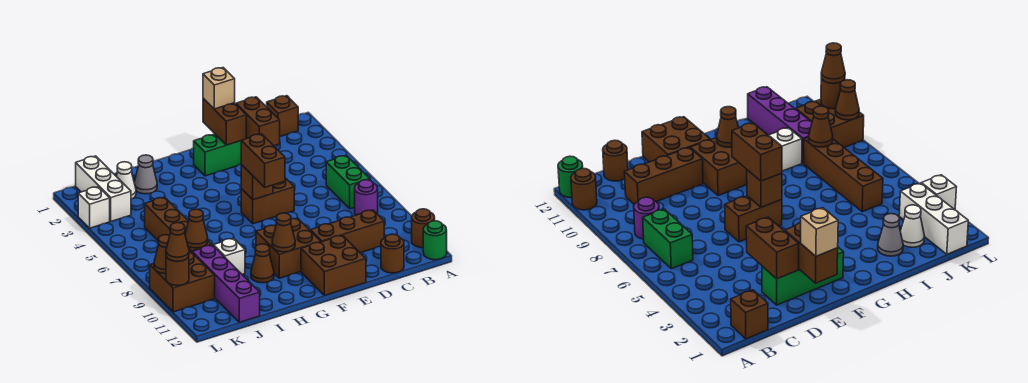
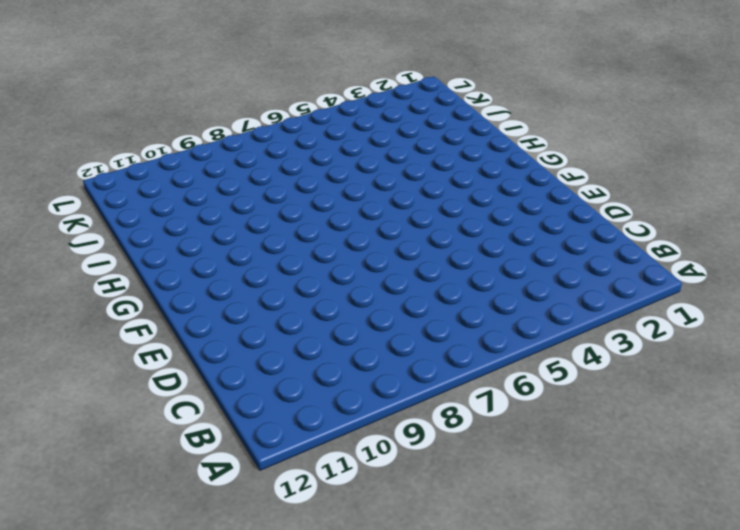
none -> brown round brick A11 level 1
none -> green round brick A12 level 1
none -> brown brick B1 level 1
none -> green brick B6:B7 level 1

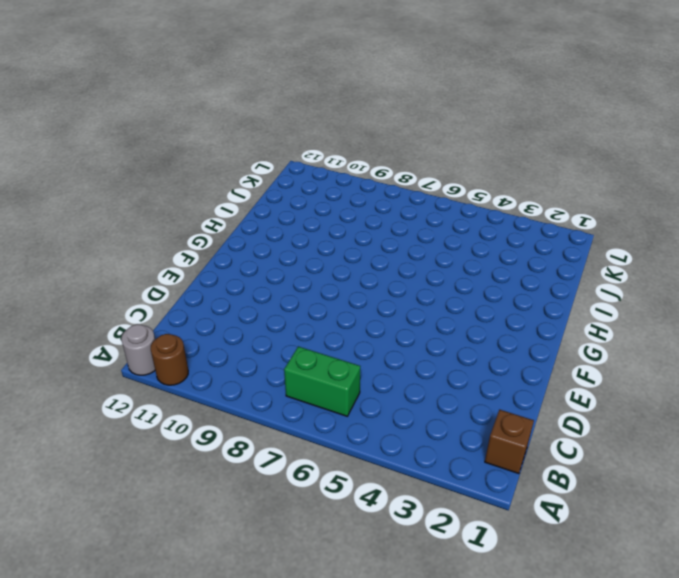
grey round brick A12 level 1 -> green round brick A12 level 1
none -> purple round brick B8 level 1
none -> brown brick C10:E10 level 1
none -> brown round brick C12 level 1
none -> green brick D2:F2 level 1

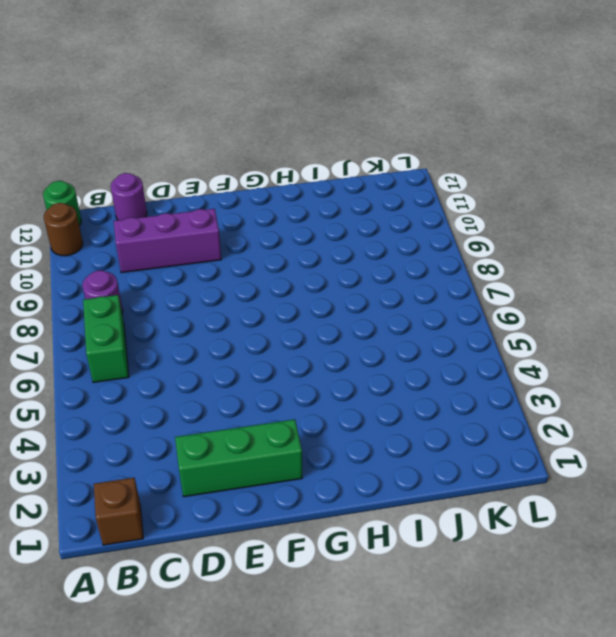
purple brick C10:E10 level 1 -> brown brick C10:E10 level 1
purple round brick C12 level 1 -> brown round brick C12 level 1
none -> brown brick E6:F6 level 1
none -> brown brick E11:F12 level 1
none -> brown brick F9:G10 level 1
none -> brown cone H10 level 1

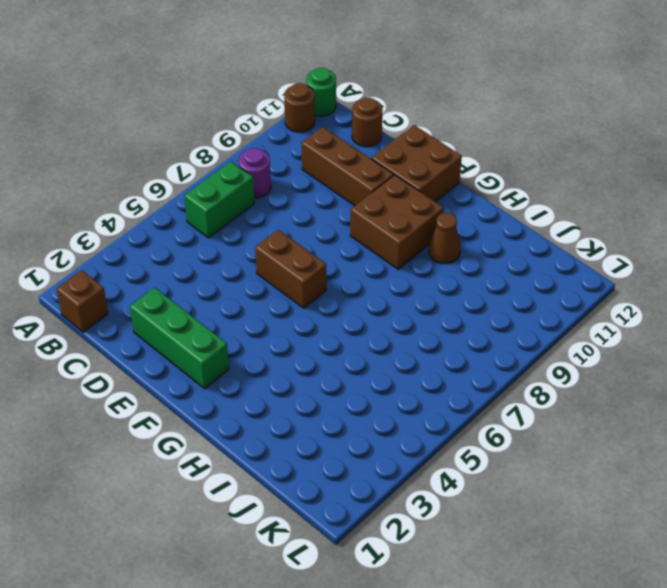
none -> grey cone I2 level 1
none -> white brick I9 level 1
none -> white cone J2 level 1
none -> brown brick J5:J8 level 1

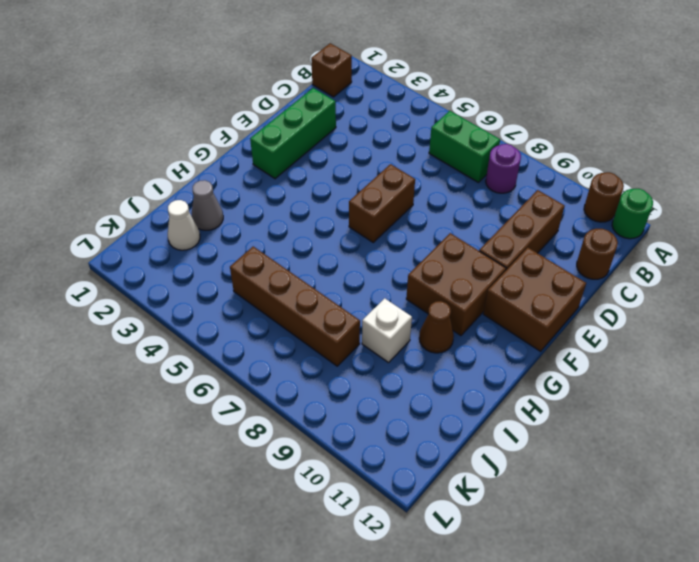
none -> purple brick J9:J12 level 1
none -> white brick K1:K3 level 1
none -> brown brick K9:L10 level 1
none -> white brick L3 level 1

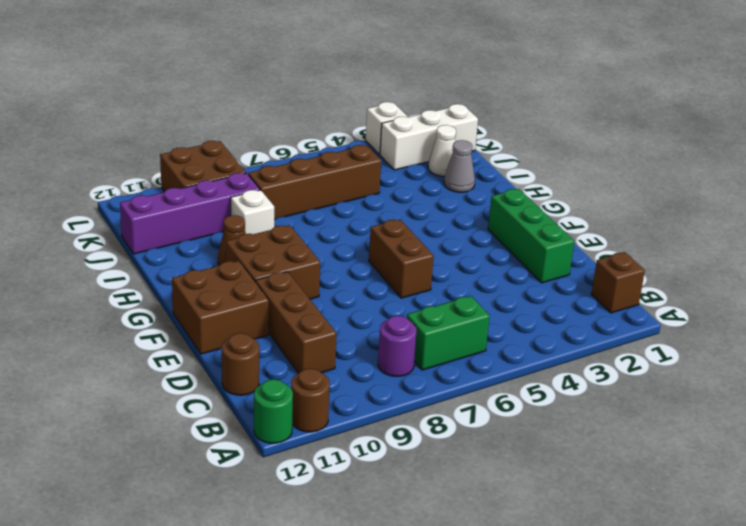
none -> brown brick D2:D3 level 2
none -> brown brick E1:E2 level 2
none -> brown brick F6 level 2
none -> brown cone G10 level 2

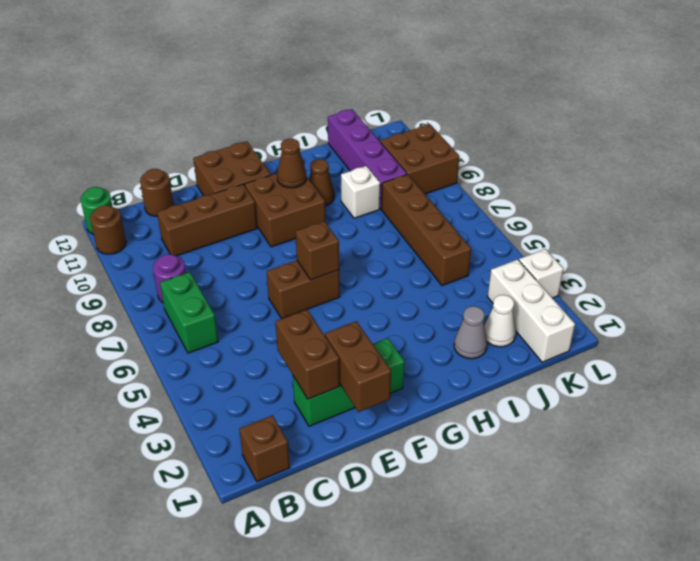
none -> brown cone J8 level 2
none -> brown cone L9 level 2
none -> brown round brick L10 level 2
none -> tan brick E1 level 3

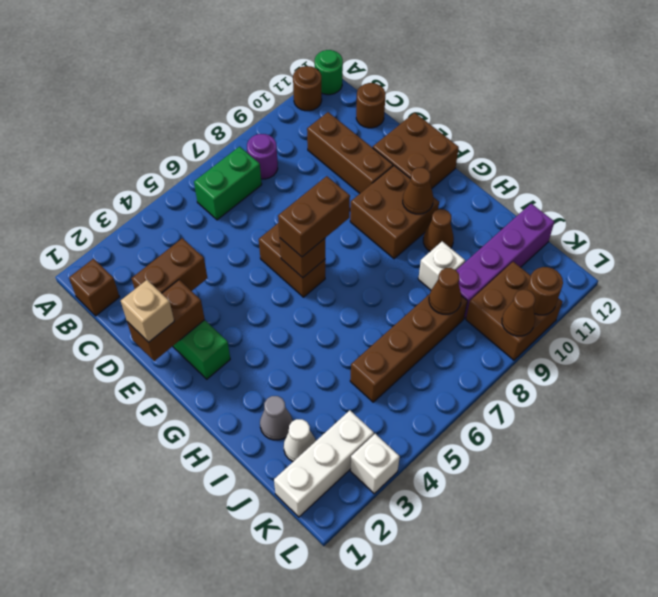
none -> brown cone L10 level 3

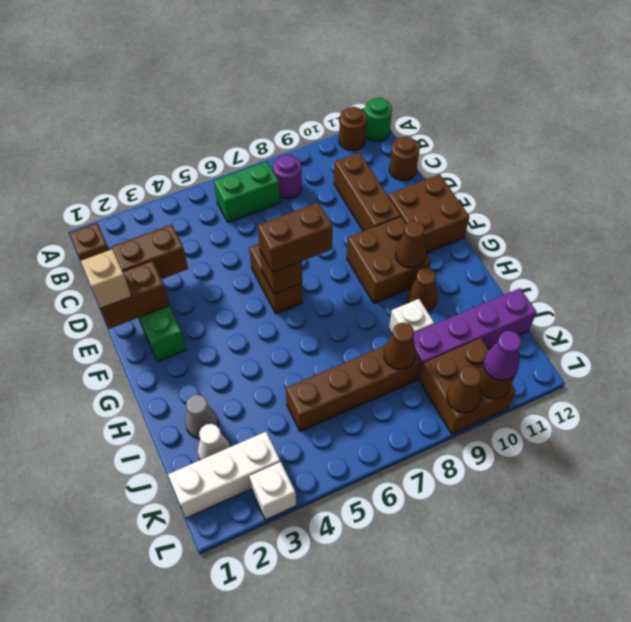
purple cone L10 level 3 -> brown cone L10 level 3

